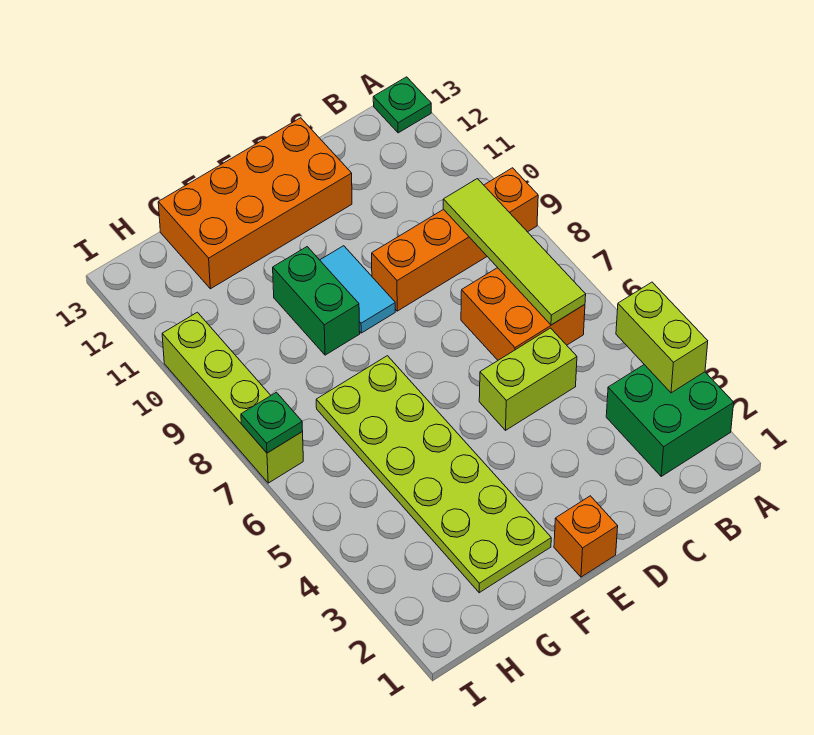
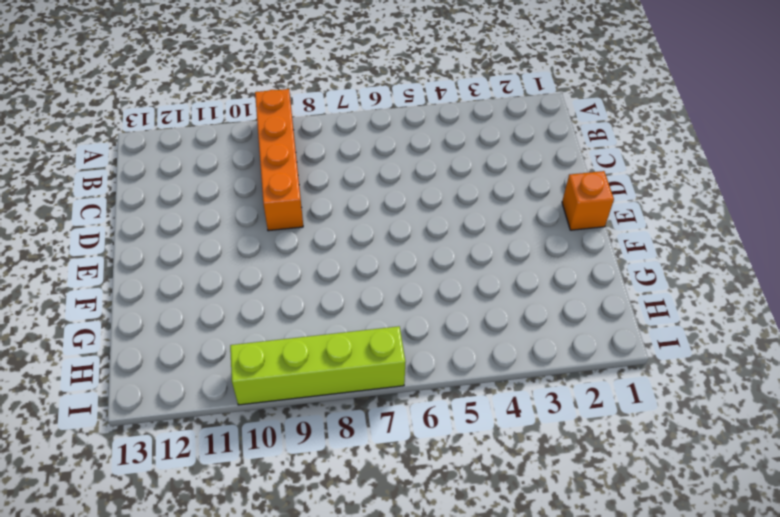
none -> green brick A2:B3 level 1
none -> green plate A13 level 1
none -> orange brick B6:C7 level 1

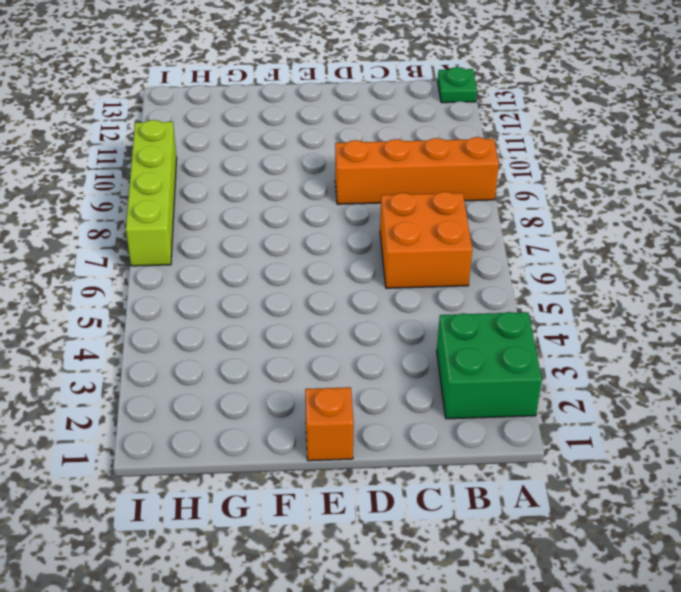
none -> lime brick C5:D5 level 1
none -> orange brick D12:G13 level 1
none -> cyan tile E9:E10 level 1

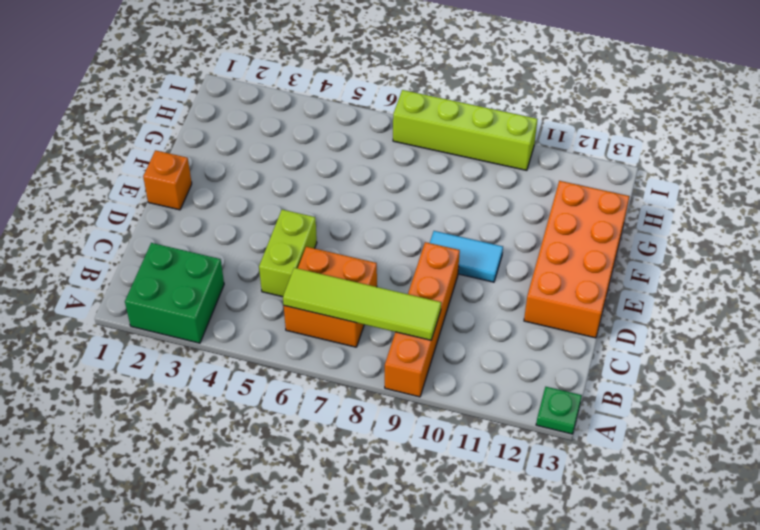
none -> lime plate F2:G7 level 1
none -> green brick F9:F10 level 1
none -> lime brick A3:A4 level 2

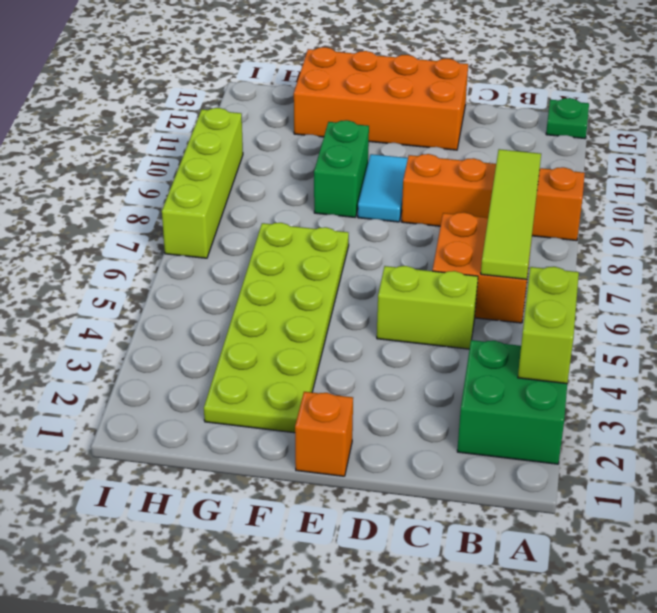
none -> green plate I7 level 2

